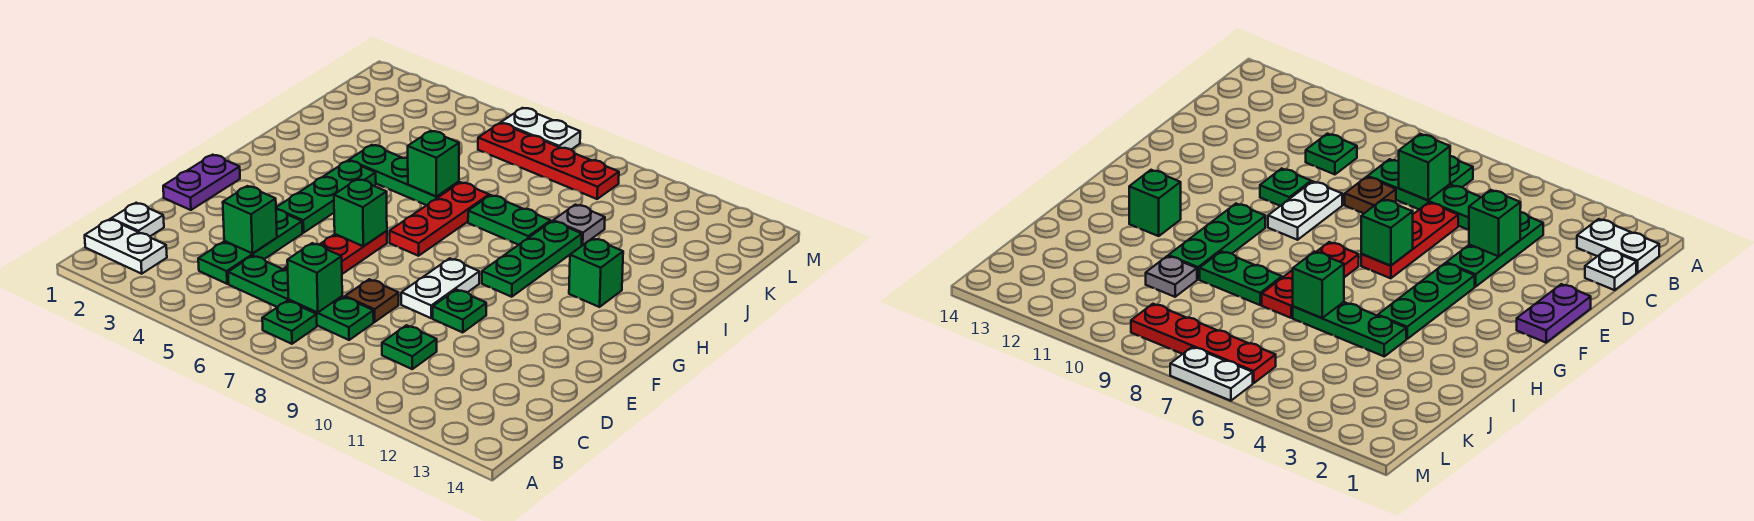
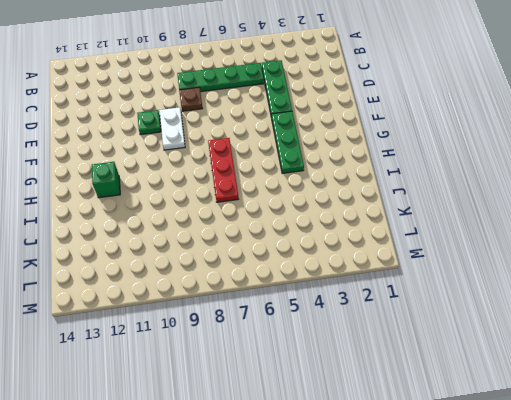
none -> white plate B1:B2 level 1
none -> green plate B7 level 1
none -> white plate C1 level 1

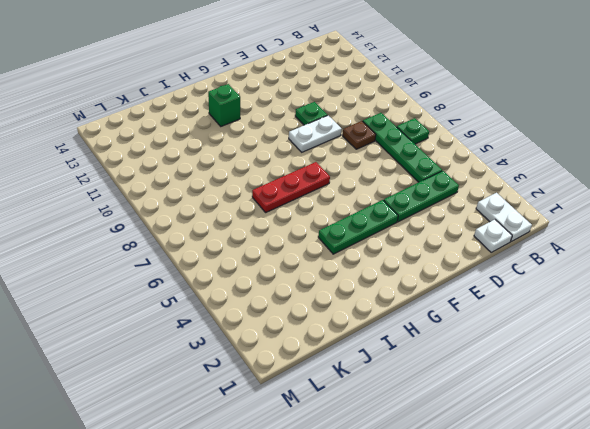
none -> green plate C10 level 1
none -> red plate D6:F6 level 1
none -> purple plate E1:F1 level 1

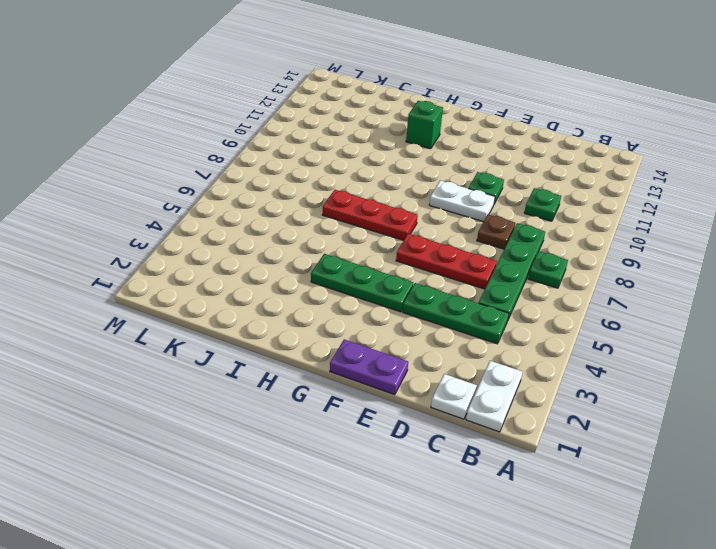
none -> green plate G10:I10 level 1
none -> green plate I4:I6 level 1
none -> green plate I8:I9 level 1

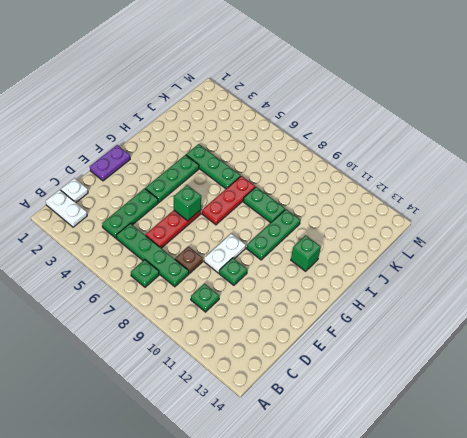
none -> grey plate J10 level 1
none -> red plate L6:L9 level 1
none -> white plate M6:M7 level 1

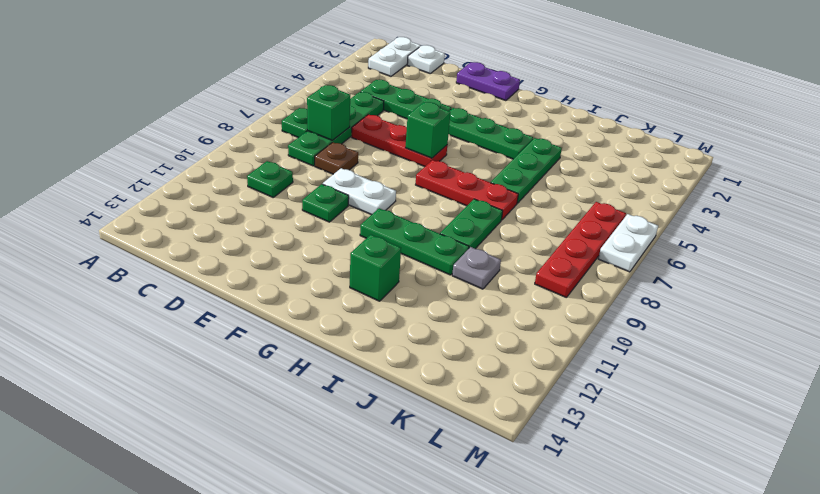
none -> green brick D4 level 2
none -> green brick I6 level 2

